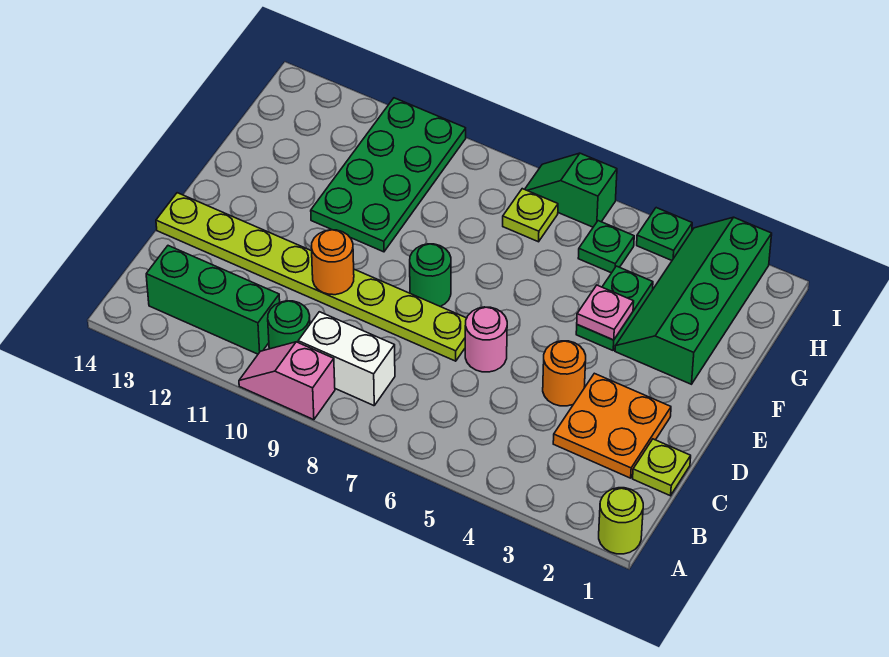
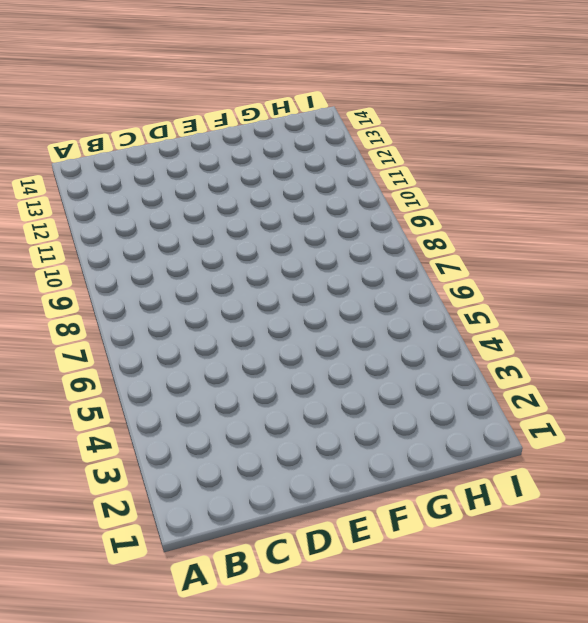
none -> lime round brick A1 level 1
none -> pink slope A9:A10 level 1 top 9
none -> white brick B8:B9 level 1

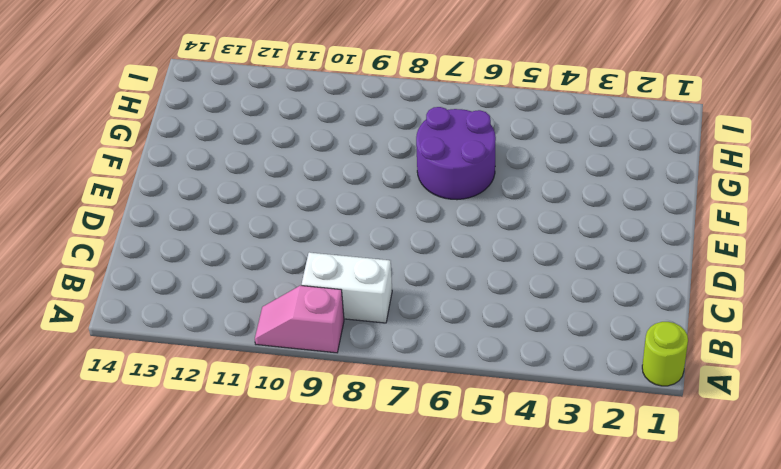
purple round brick F6:G7 level 1 -> none
none -> green round brick B10 level 1
none -> green brick B11:B13 level 1
none -> lime plate C1 level 1

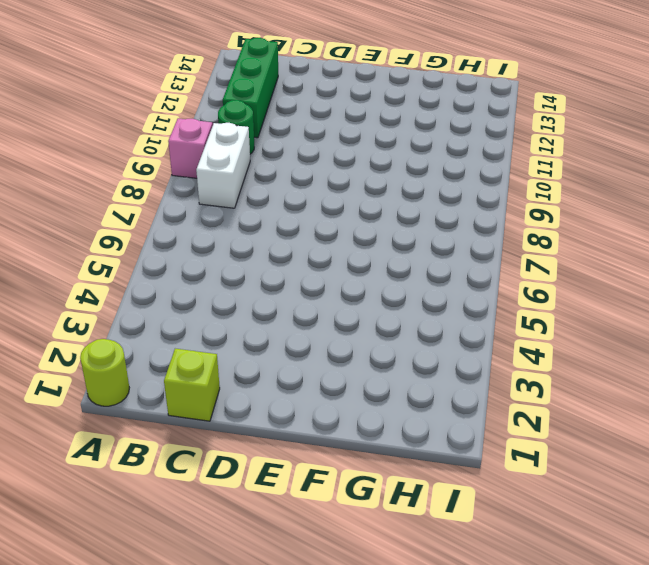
lime brick C1 level 1 -> lime plate C1 level 1
none -> orange plate C2:D3 level 1
none -> orange round brick D4 level 1
none -> pink round brick D6 level 1

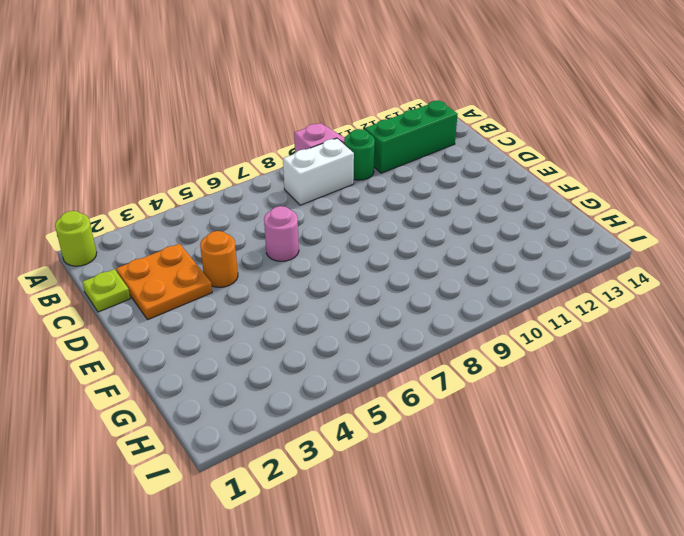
none -> lime plate D7:D14 level 1
none -> green round brick E8 level 1
none -> green slope F2:I3 level 1 top 2

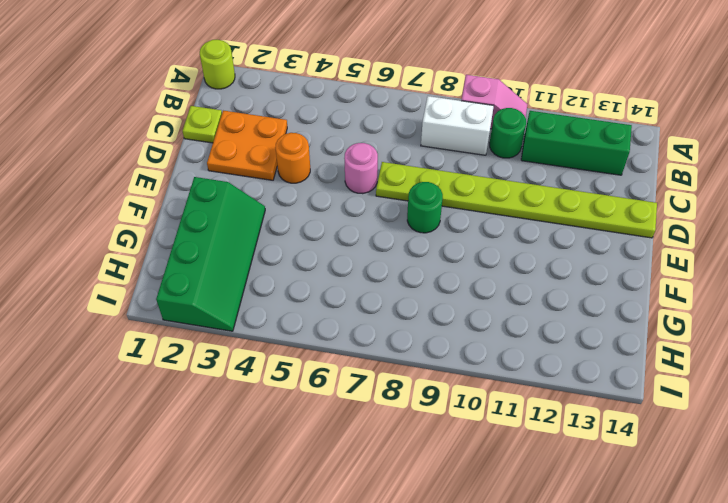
none -> green plate F4:G4 level 1
none -> green plate F10:I11 level 1
none -> green plate H5 level 1

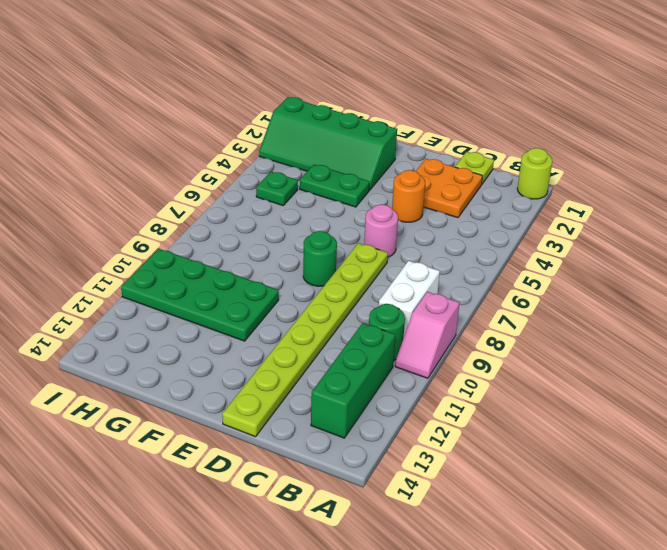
none -> lime plate H7 level 1
none -> green plate I4 level 1
none -> green slope I6:I7 level 1 top 6

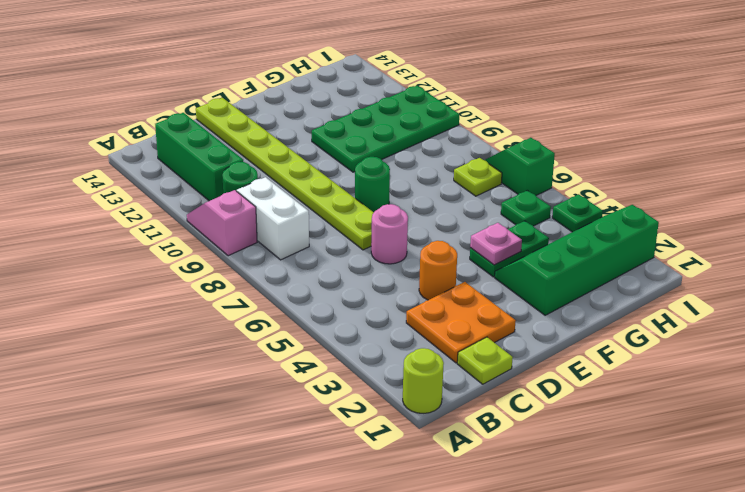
none -> orange round brick D10 level 2

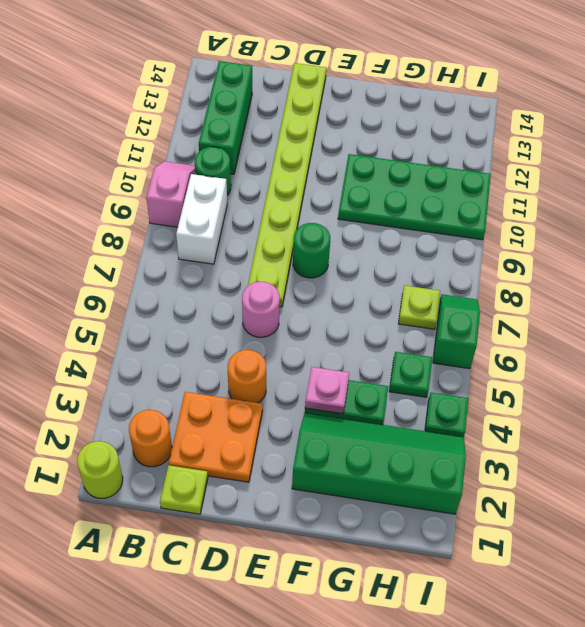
orange round brick B2 level 1 -> orange round brick D10 level 2

